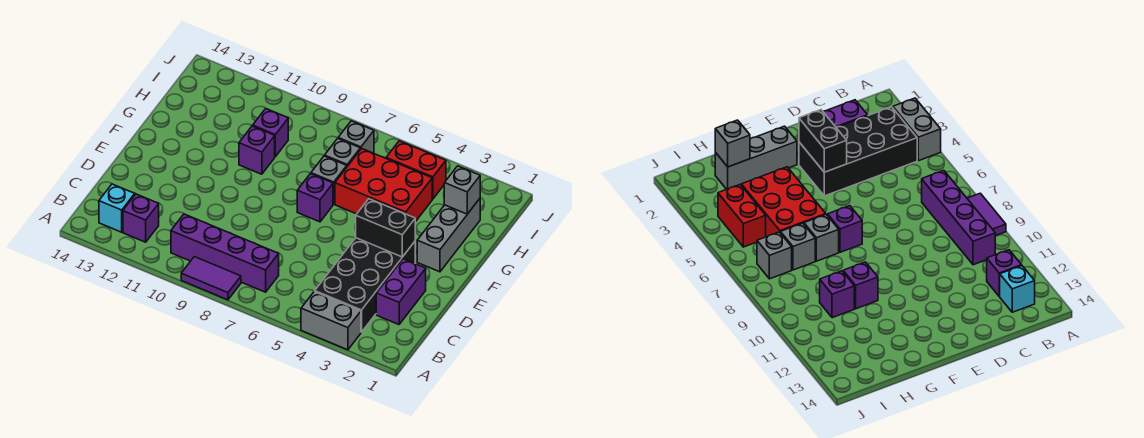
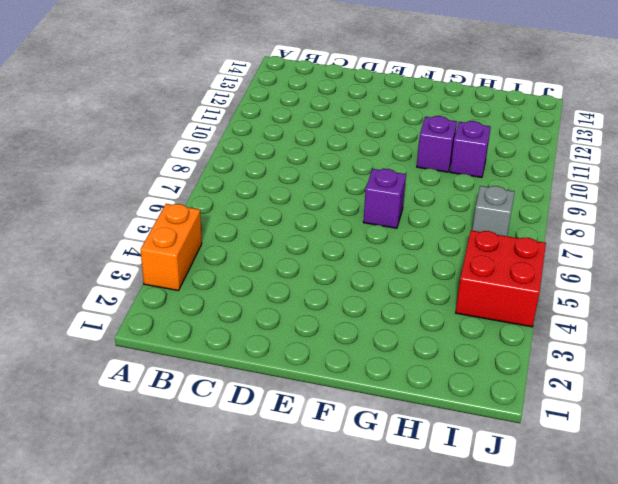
orange brick A3:A4 level 1 -> grey brick A3:A4 level 1
red brick I4:J5 level 1 -> red brick I4:I5 level 1
none -> purple tile A8:A9 level 1
none -> black brick B3:E4 level 1
none -> purple brick B7:B10 level 1

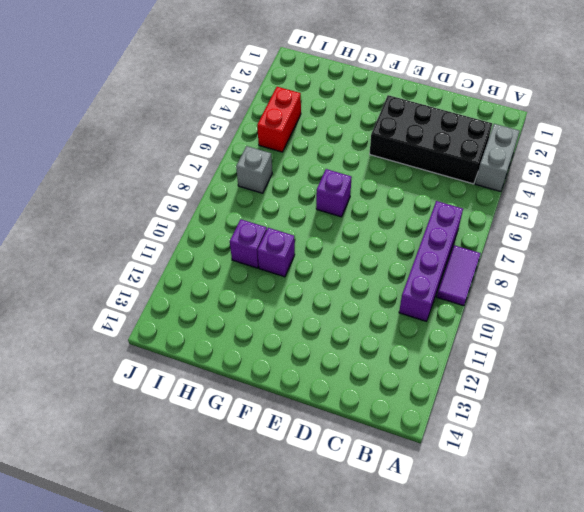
none -> purple brick B12 level 1
none -> cyan brick B13 level 1
none -> purple brick C2:D2 level 1

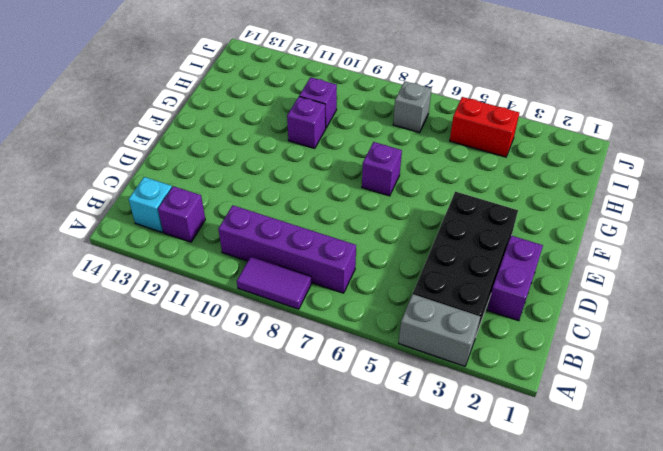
none -> grey brick F2:H2 level 1
none -> red brick G4:H6 level 1
none -> grey brick G7 level 1

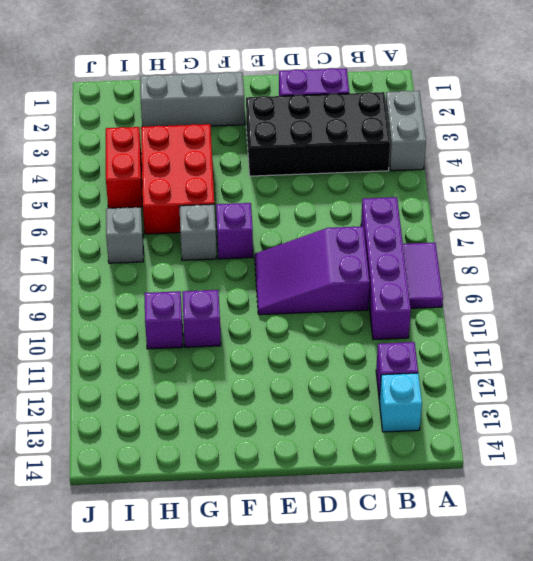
purple slope C8:E9 level 1 top C -> none
none -> grey brick H7 level 1
none -> black brick E3:E4 level 2
none -> grey brick H2 level 2

